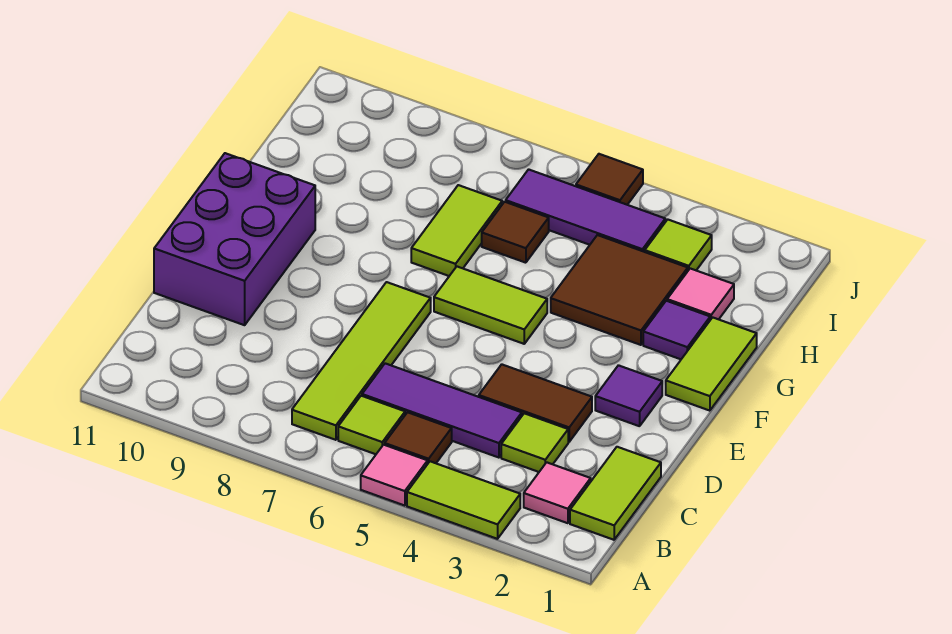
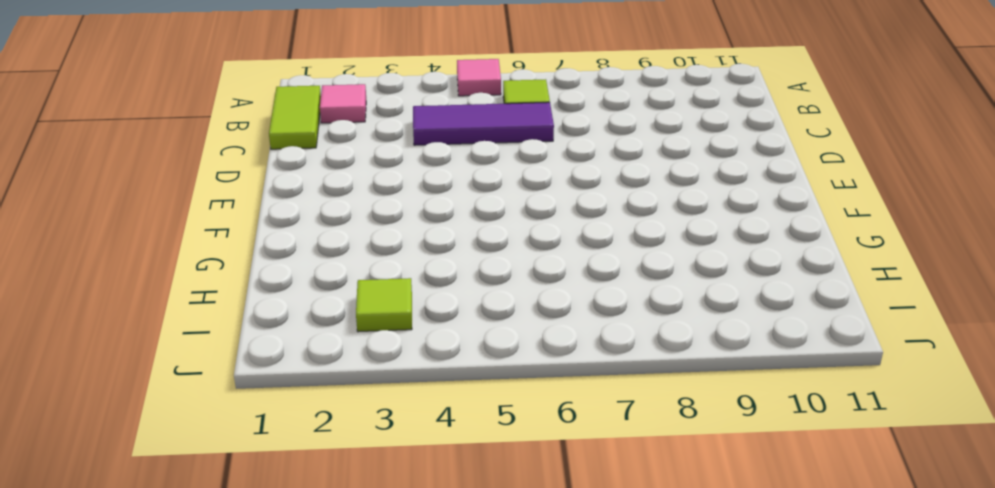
none -> lime tile A3:A4 level 1
none -> brown tile B5 level 1
none -> lime tile B7:E7 level 1

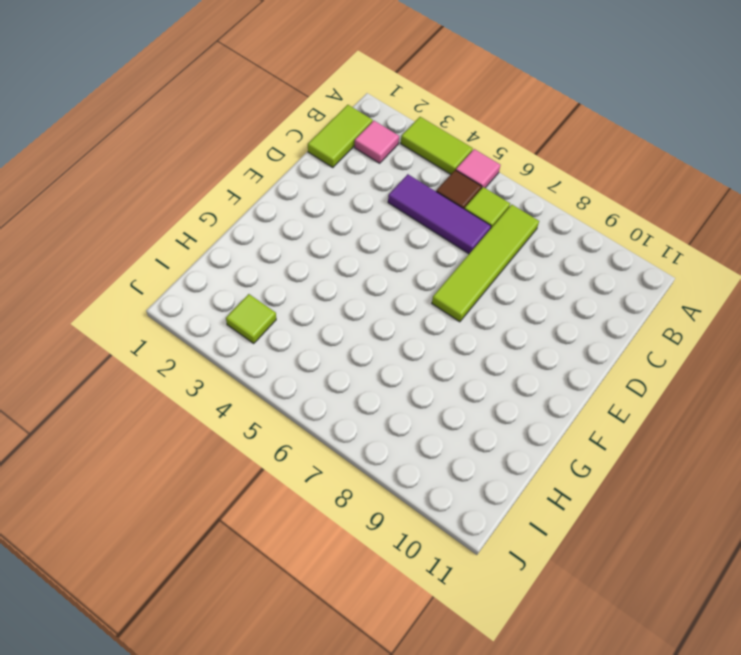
none -> lime tile C3 level 1
none -> brown tile D3:D4 level 1
none -> purple brick D10:F11 level 1

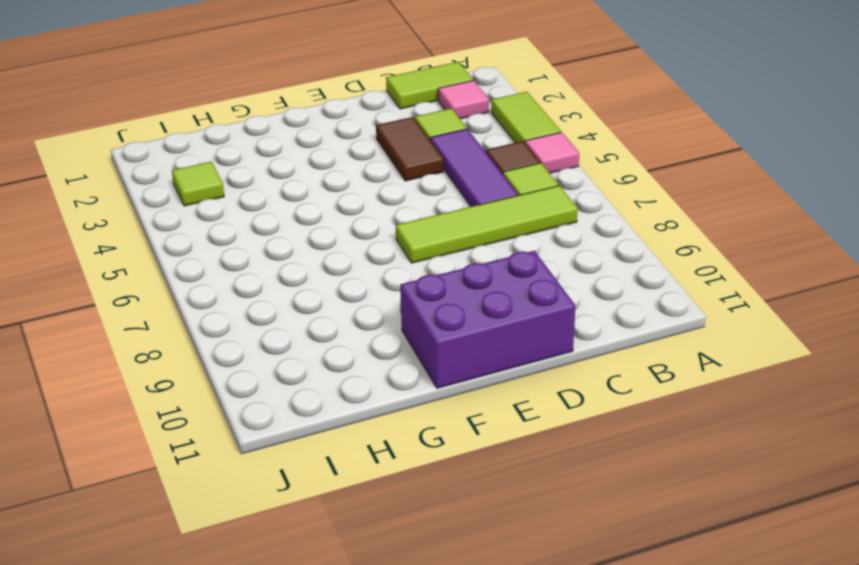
none -> purple tile E2 level 1
none -> lime tile F1:G1 level 1
none -> lime tile F5:F6 level 1

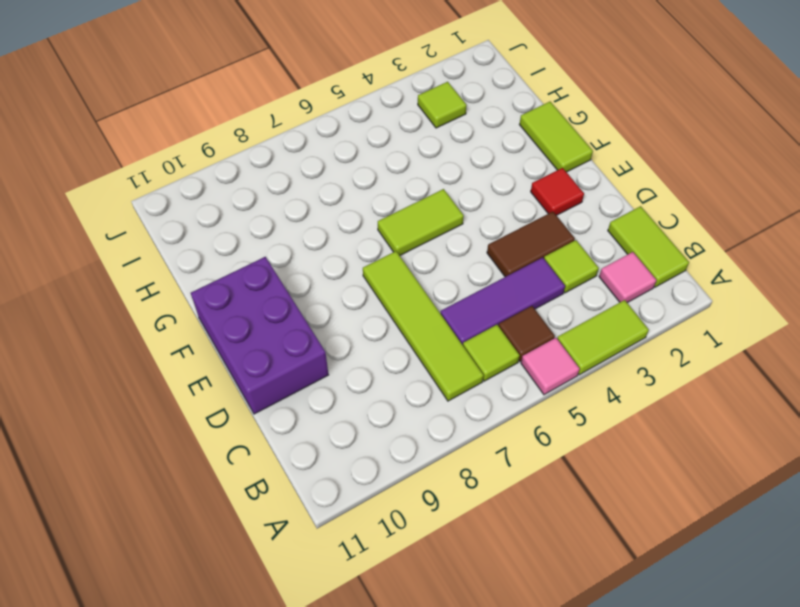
red tile E2 level 1 -> purple tile E2 level 1
none -> purple tile G2 level 1
none -> brown tile G3:H4 level 1
none -> lime tile G7:H7 level 1

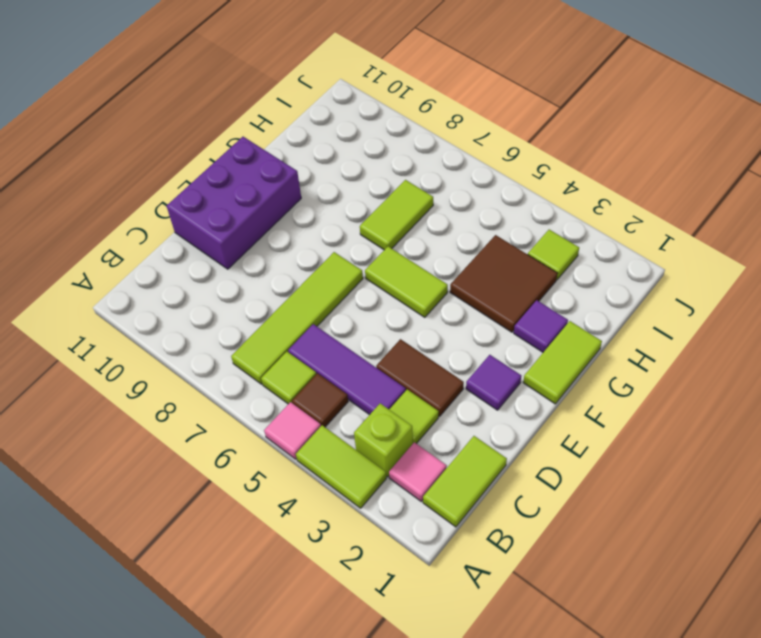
lime brick B3 level 1 -> none
none -> pink tile H2 level 1
none -> brown tile H6 level 1
none -> purple tile I4:I6 level 1

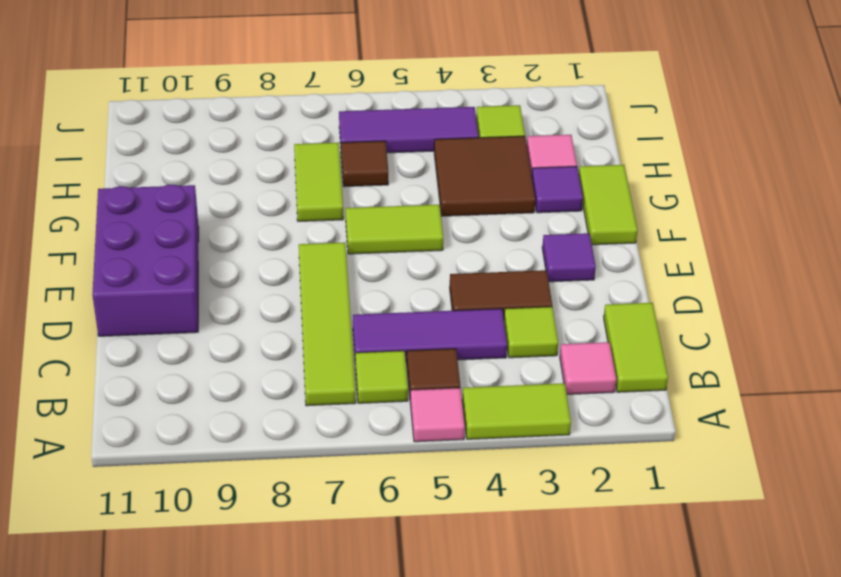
none -> brown tile J5 level 1

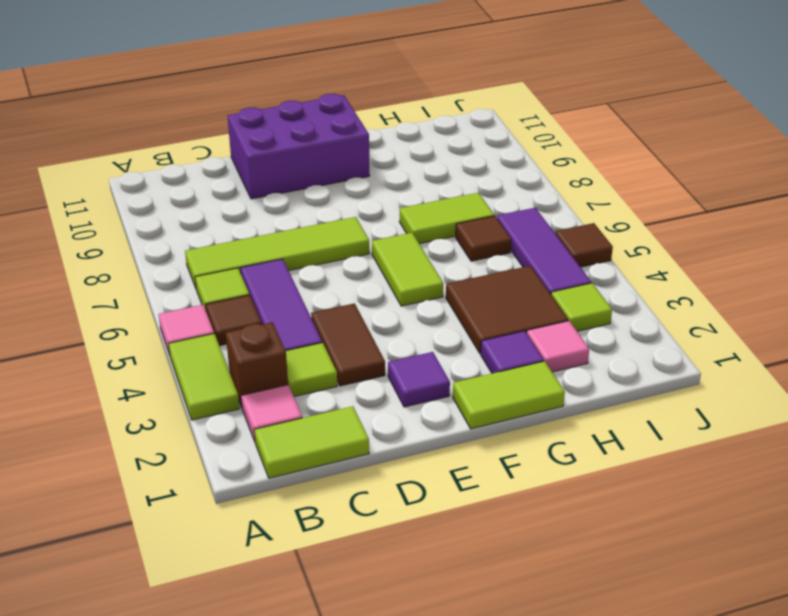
brown brick B3 level 1 -> none

